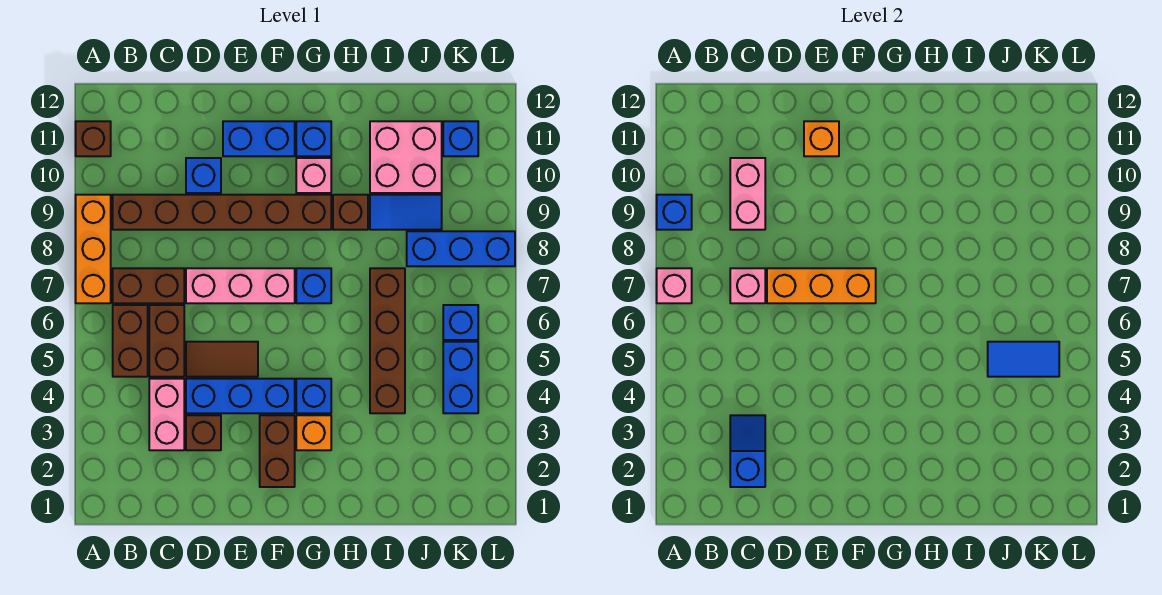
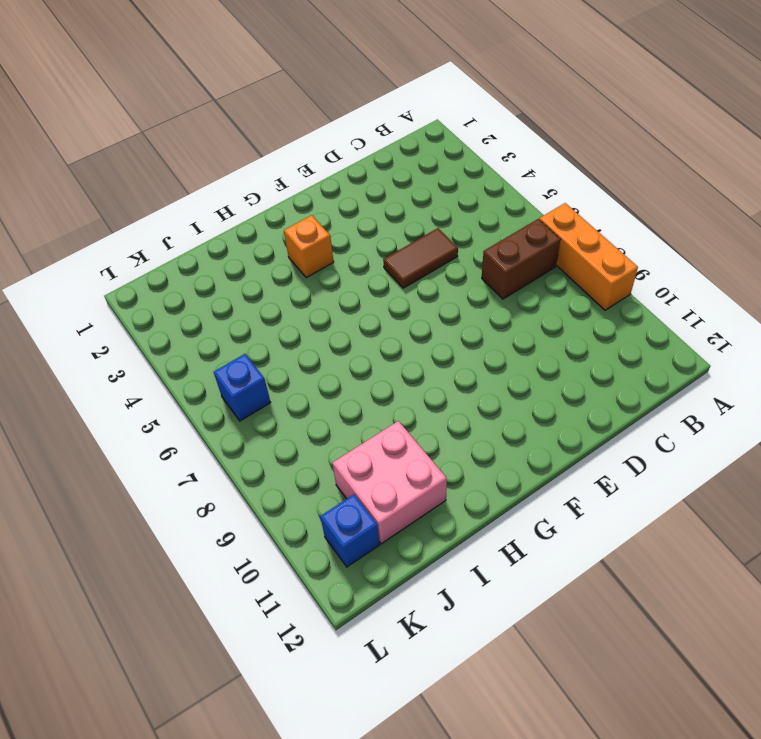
none -> brown brick A11 level 1
none -> brown brick B5:B6 level 1
none -> brown brick B9:G9 level 1
none -> pink brick C3:C4 level 1

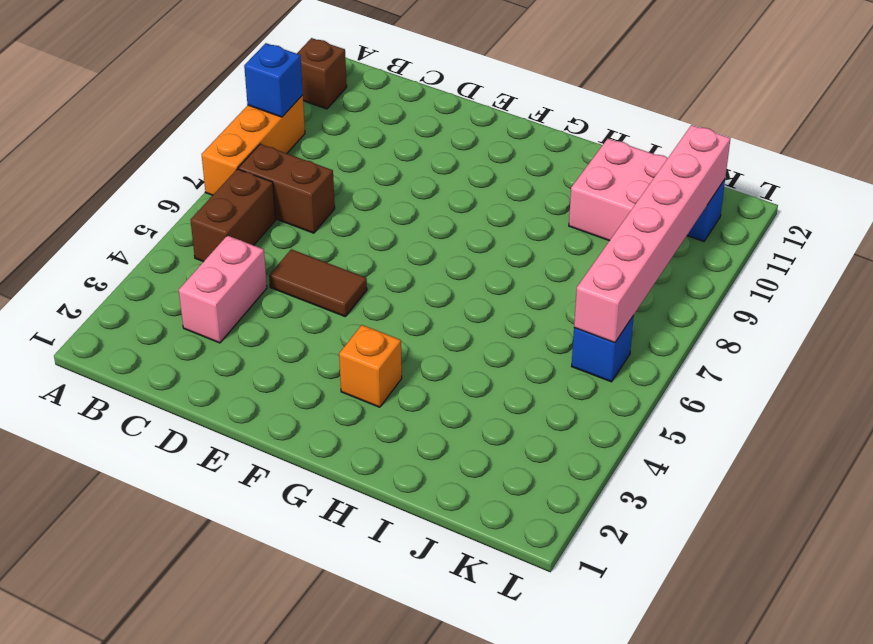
pink brick K6:K11 level 2 -> none
none -> brown brick B9:G9 level 1
none -> brown brick C5:C6 level 1
none -> brown brick D3 level 1
none -> blue brick D4:F4 level 1

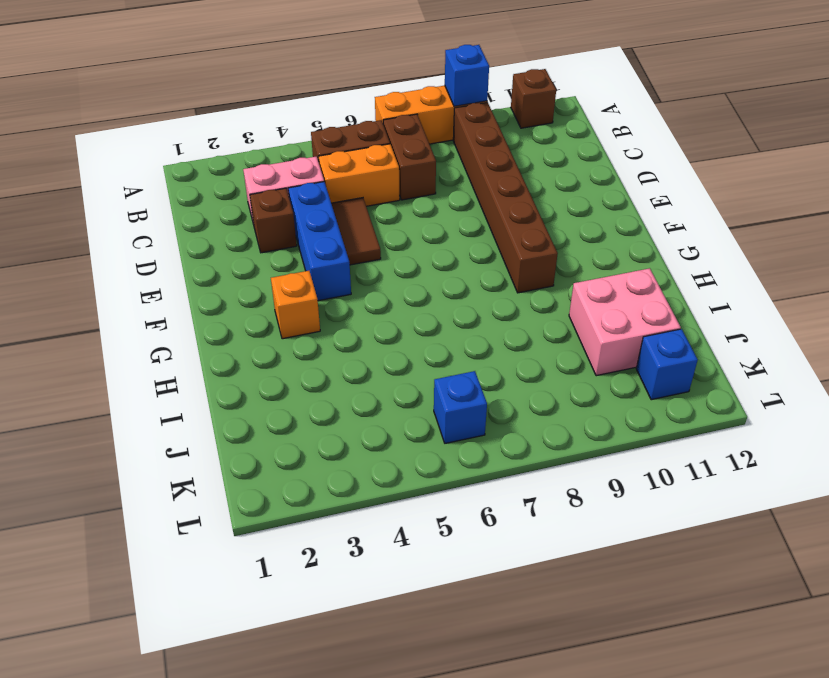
orange brick C5:C6 level 1 -> brown brick C5:C6 level 1
none -> pink brick D7:F7 level 1
none -> blue brick D10 level 1
none -> blue brick E11:F11 level 1
none -> brown brick F2:F3 level 1

